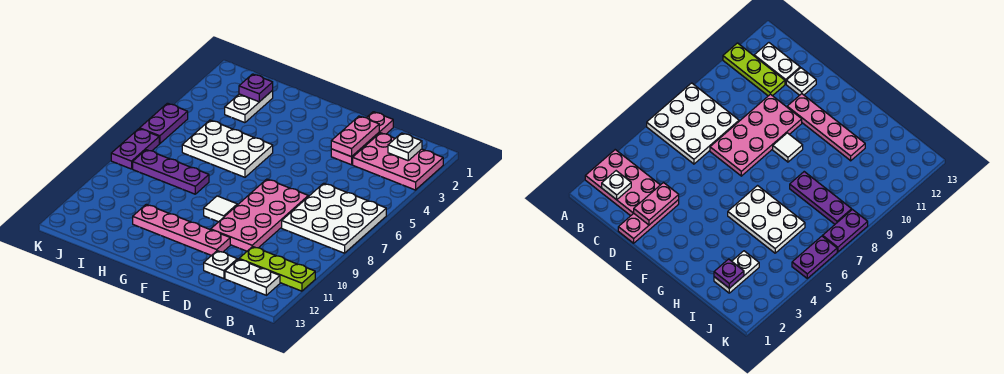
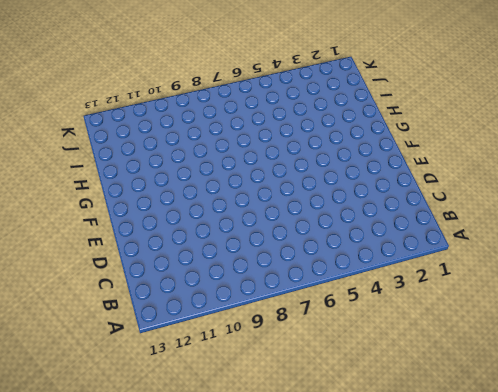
none -> pink plate A2:C3 level 1
none -> white plate A6:C8 level 1
none -> lime plate A11:C11 level 1

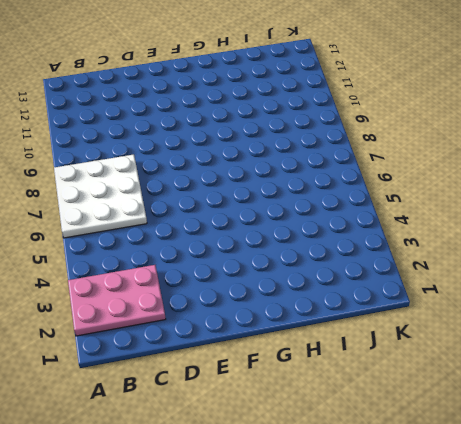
none -> lime plate A11:C11 level 1
none -> white plate B12:C12 level 1
none -> pink plate D1:D3 level 1

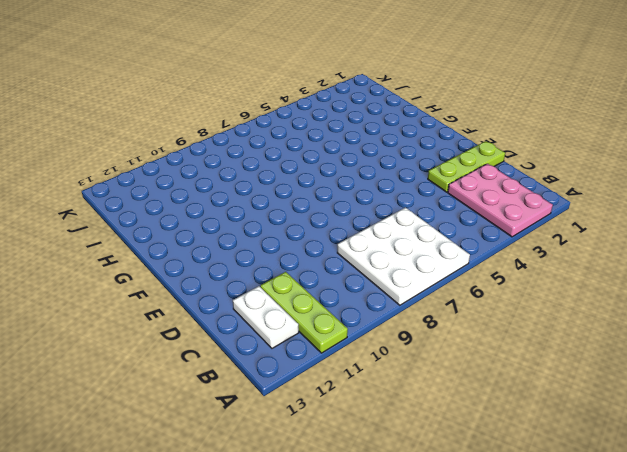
lime plate D1:D3 level 1 -> pink plate D1:D3 level 1
none -> pink plate D7:E10 level 1
none -> white plate D12 level 1
none -> pink plate E11:H11 level 1

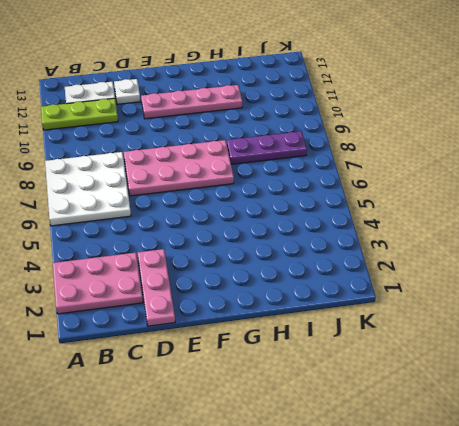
pink plate D7:G8 level 1 -> pink plate D7:E10 level 1
none -> white tile F9 level 1
none -> white plate G5:I6 level 1
none -> white plate I2:I3 level 1

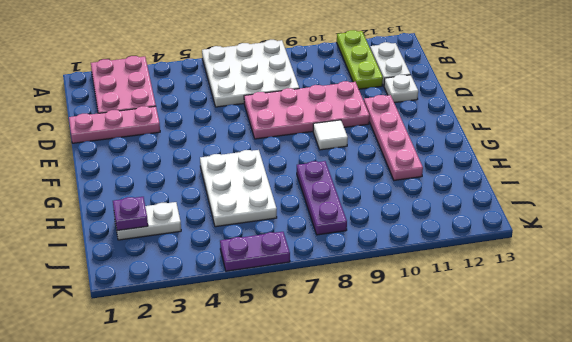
none -> purple plate K7:K8 level 1
none -> white plate B2 level 2
none -> pink plate D2:D3 level 2

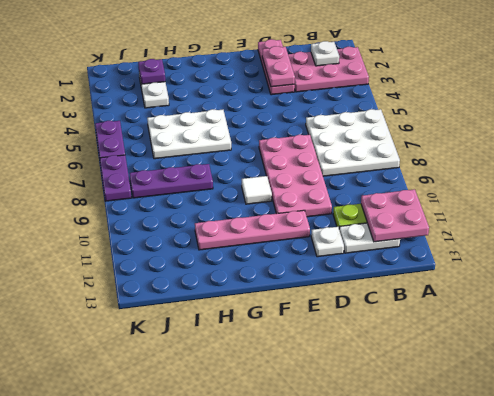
pink plate A11:B12 level 2 -> none

